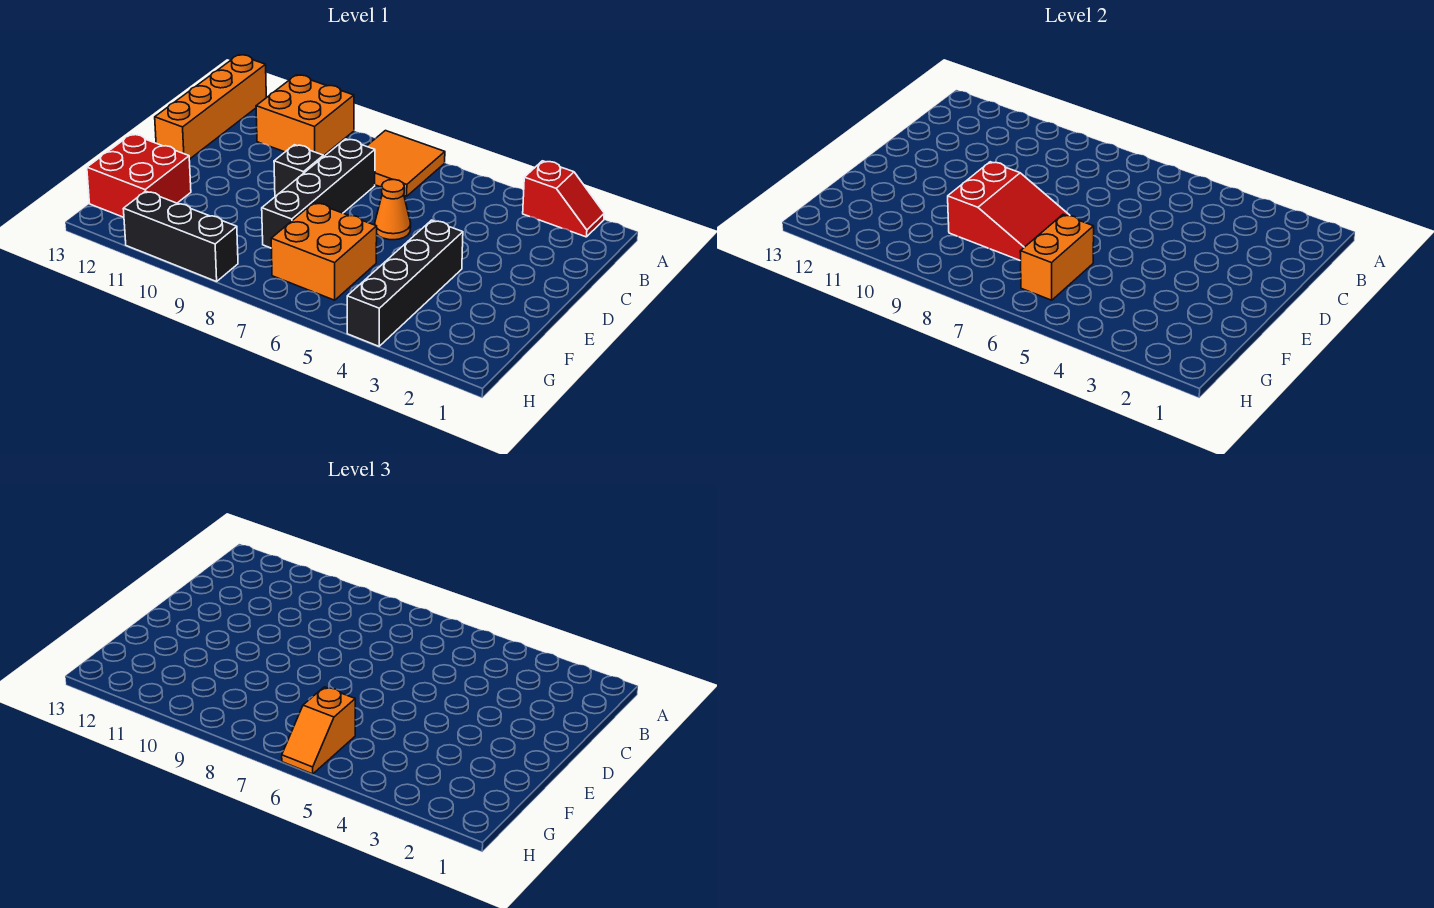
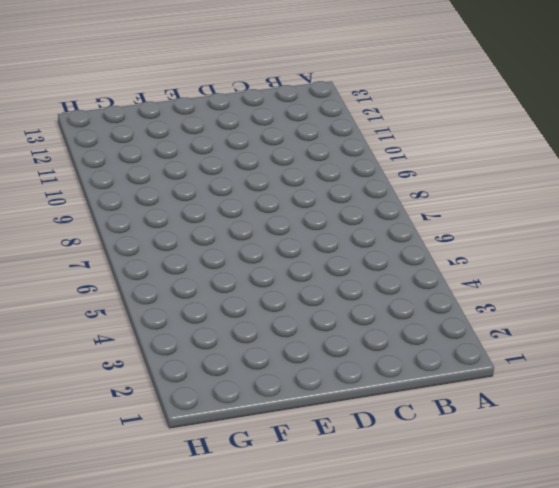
none -> red slope A2:A3 level 1 top 3
none -> orange tile A7:B8 level 1
none -> orange brick A10:B11 level 1

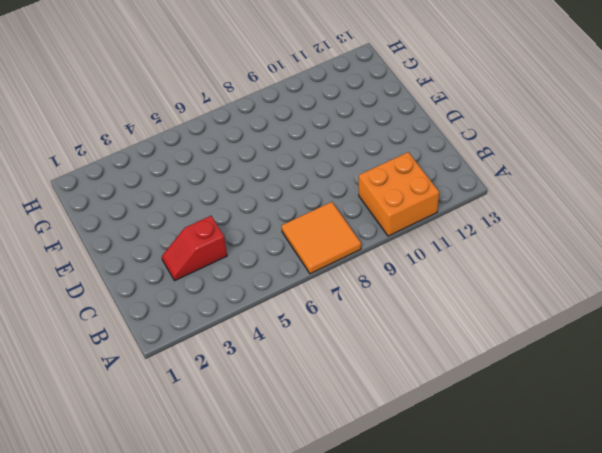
red slope C3:C4 level 1 top 4 -> red slope A2:A3 level 1 top 3
none -> orange brick A13:D13 level 1
none -> black brick C8:F8 level 1
none -> orange cone D6 level 1

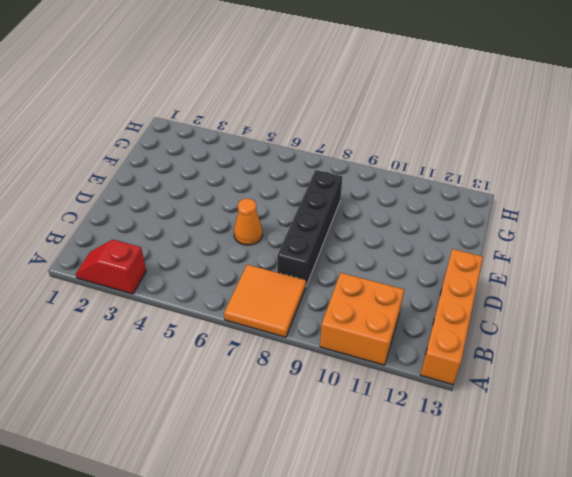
none -> black brick D9 level 1
none -> black brick E4:H4 level 1
none -> orange brick F6:G7 level 1

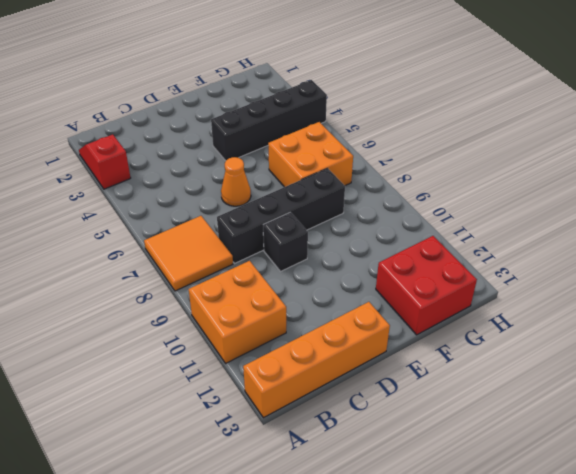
none -> black brick H9:H11 level 1
none -> red slope E7:F9 level 2 top 9
none -> orange brick F6:G6 level 2

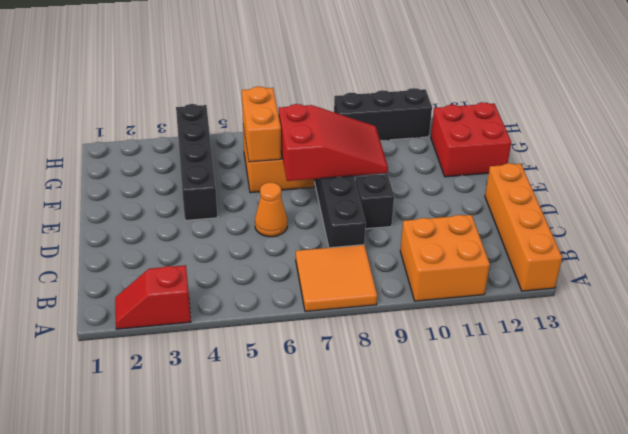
red slope E7:F9 level 2 top 7 -> red slope E7:F9 level 2 top 9
none -> orange slope G6:H6 level 3 top G

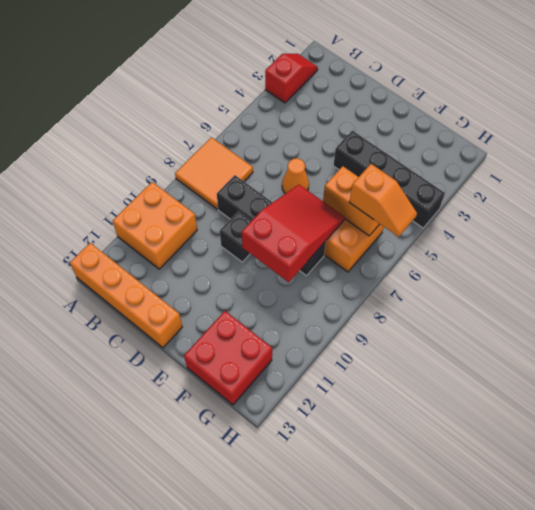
none -> black brick H9:H11 level 1

